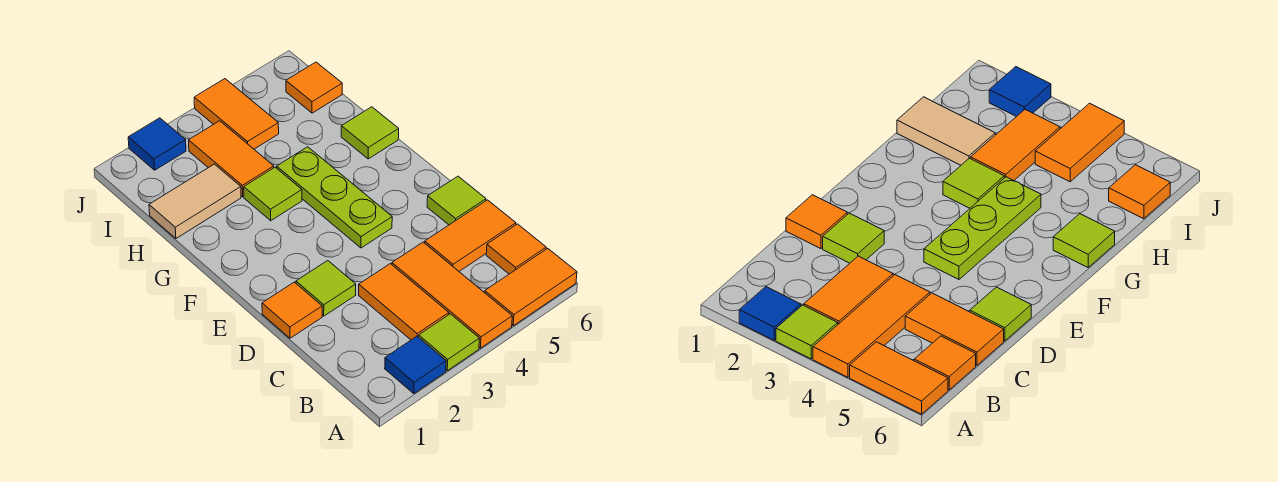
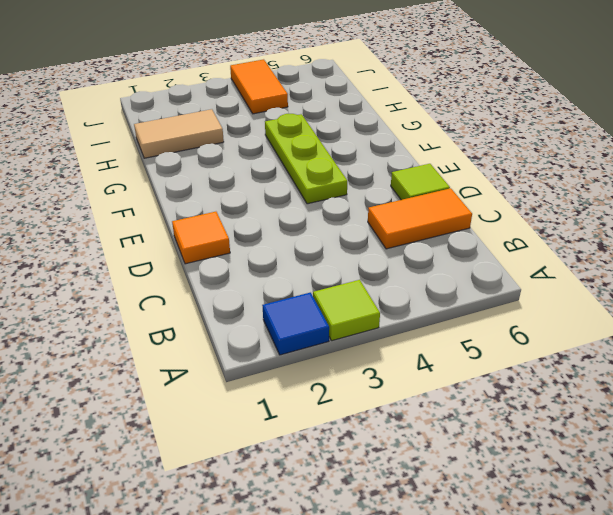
none -> orange tile A4:C4 level 1
none -> orange tile A5:A6 level 1
none -> orange tile B3:C3 level 1

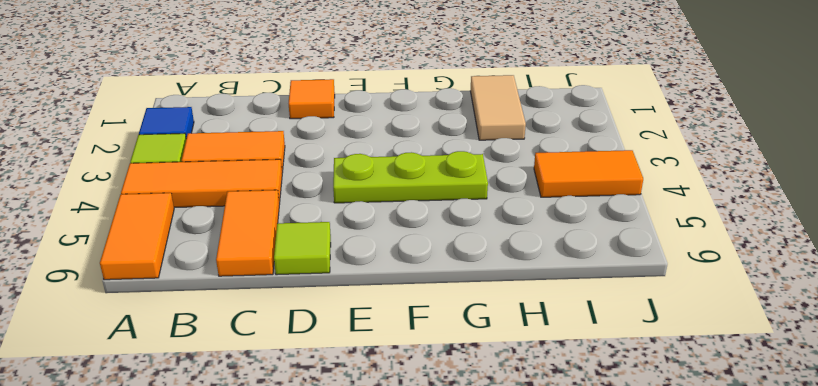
none -> orange tile B6 level 1
none -> lime tile D2 level 1
none -> lime tile G3 level 1

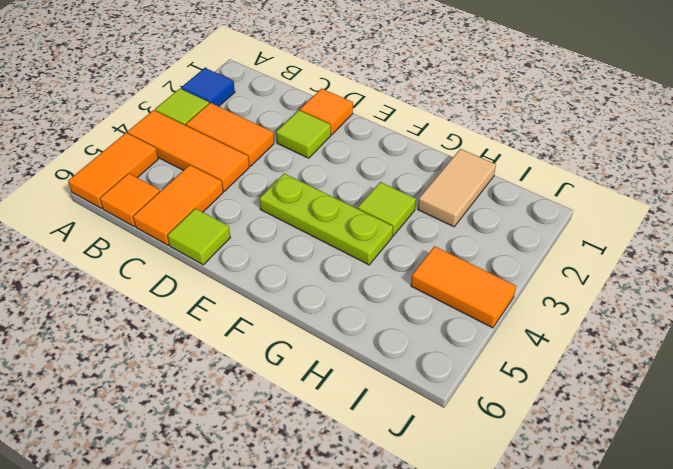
none -> lime tile G6 level 1
none -> orange tile H3:I3 level 1
none -> orange tile I6 level 1

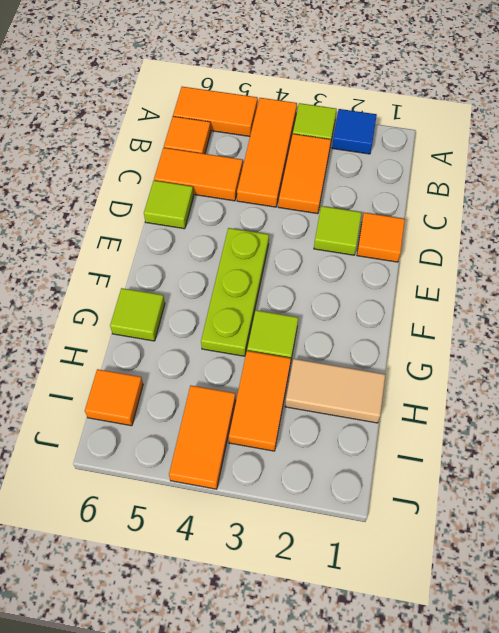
none -> blue tile J2 level 1

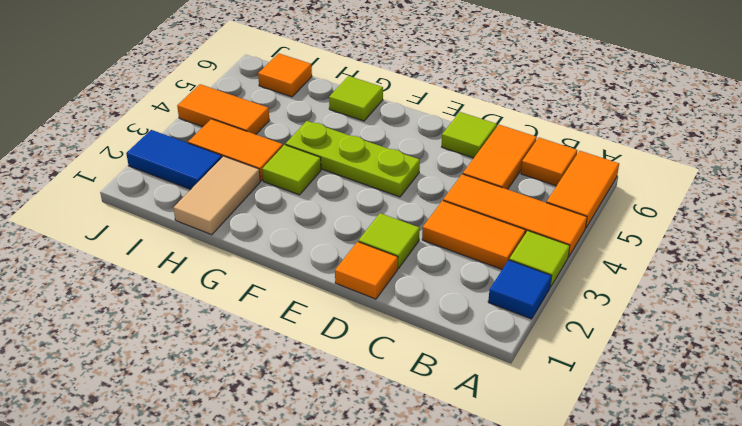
blue tile I2:J2 level 1 -> blue tile J2 level 1

